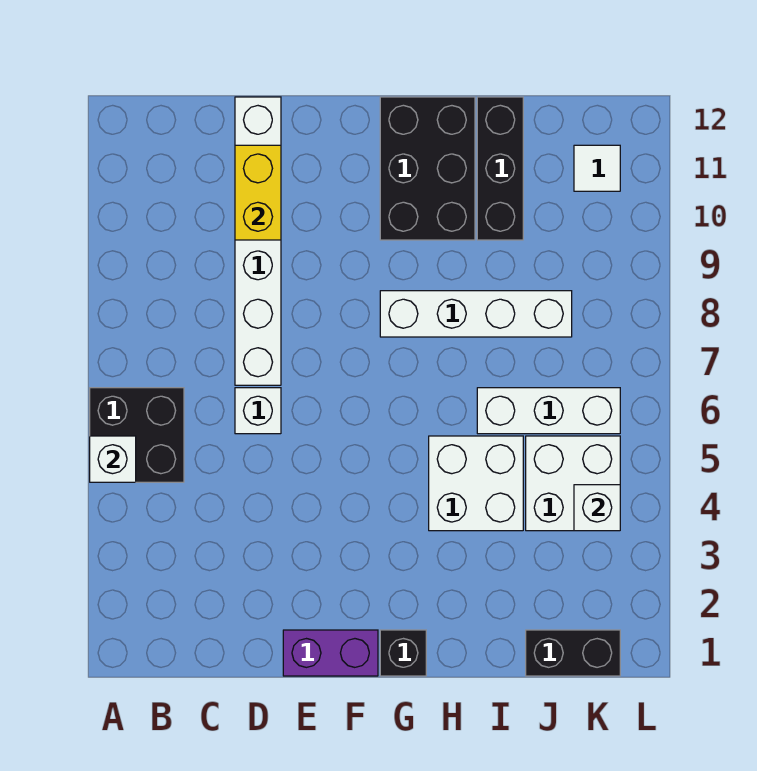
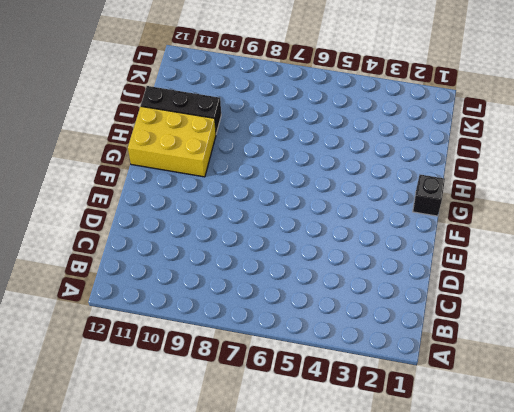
yellow brick G10:H12 level 1 -> black brick G10:H12 level 1
none -> black brick A5:B6 level 1
none -> white brick D6 level 1
none -> white brick D7:D12 level 1

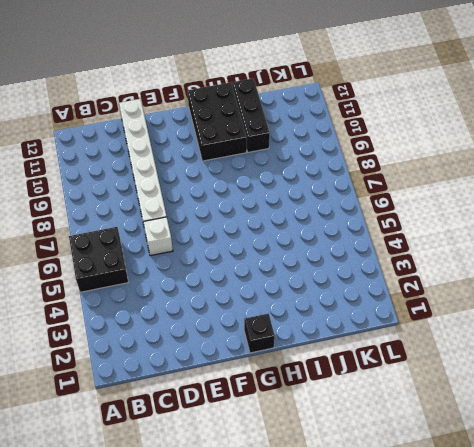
none -> purple brick E1:F1 level 1
none -> white brick G8:J8 level 1
none -> white brick H4:I5 level 1

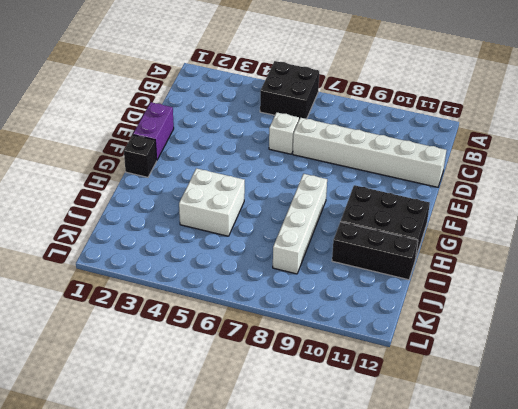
none -> white brick I6:K6 level 1
none -> black brick J1:K1 level 1
none -> white brick J4:K5 level 1

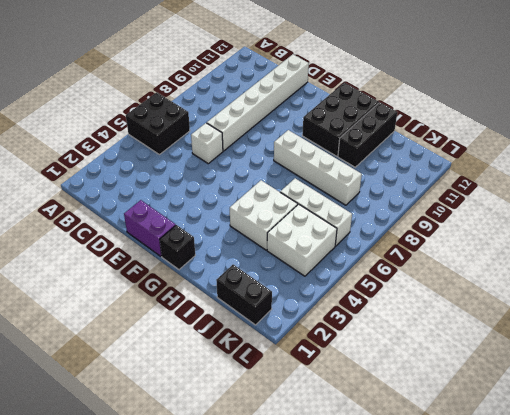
none -> white tile K11 level 1
none -> white brick A5 level 2
none -> yellow brick D10:D11 level 2

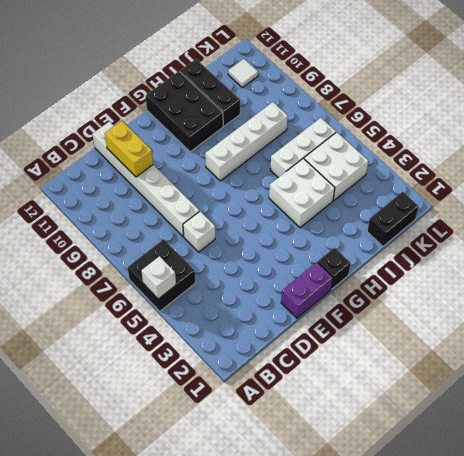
none -> white brick K4 level 2

